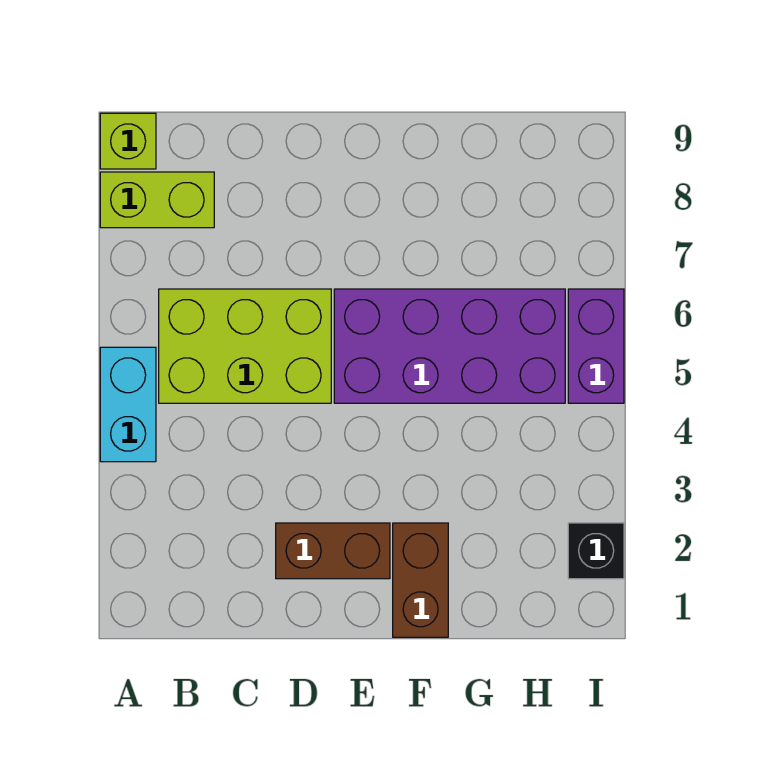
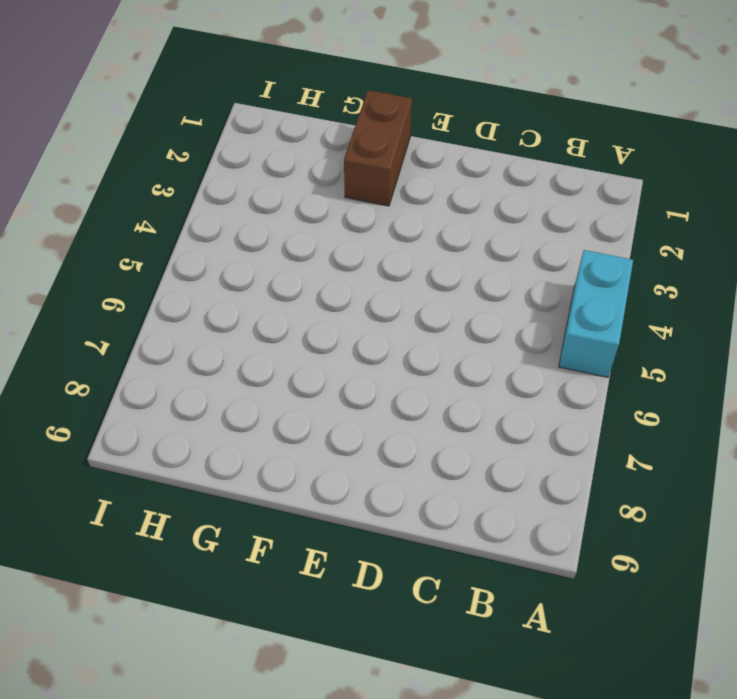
none -> lime brick A8:B8 level 1
none -> lime brick A9 level 1

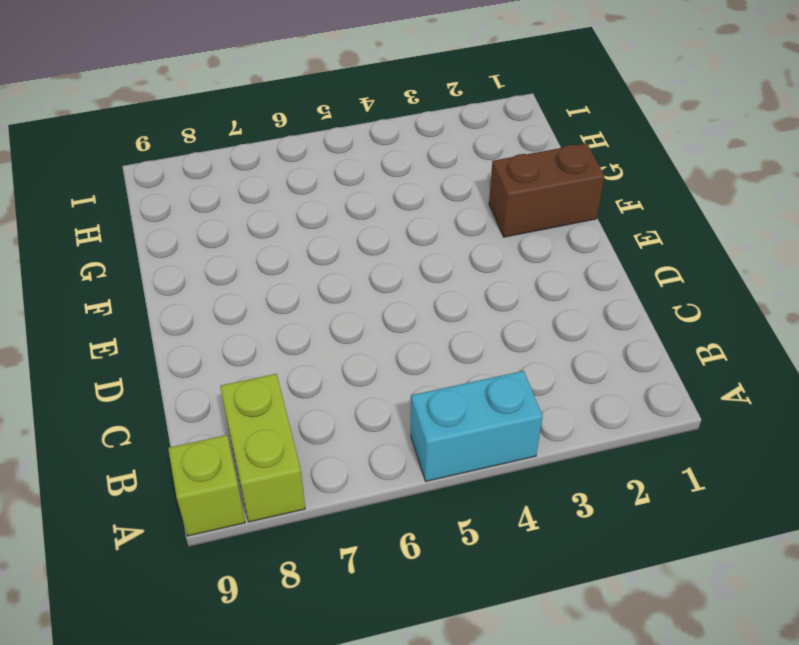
none -> lime brick B5:D6 level 1
none -> brown brick D2:E2 level 1

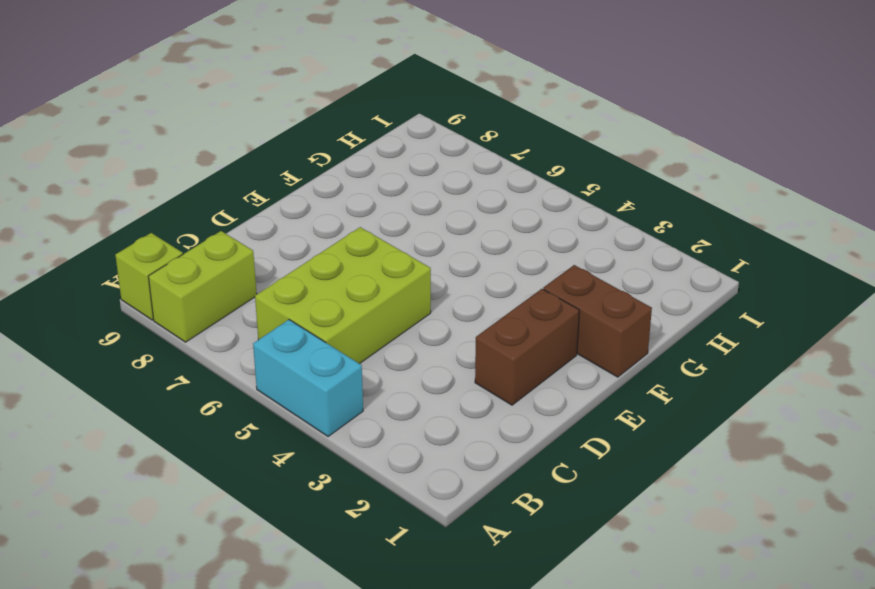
none -> purple brick E5:H6 level 1
none -> black brick I2 level 1

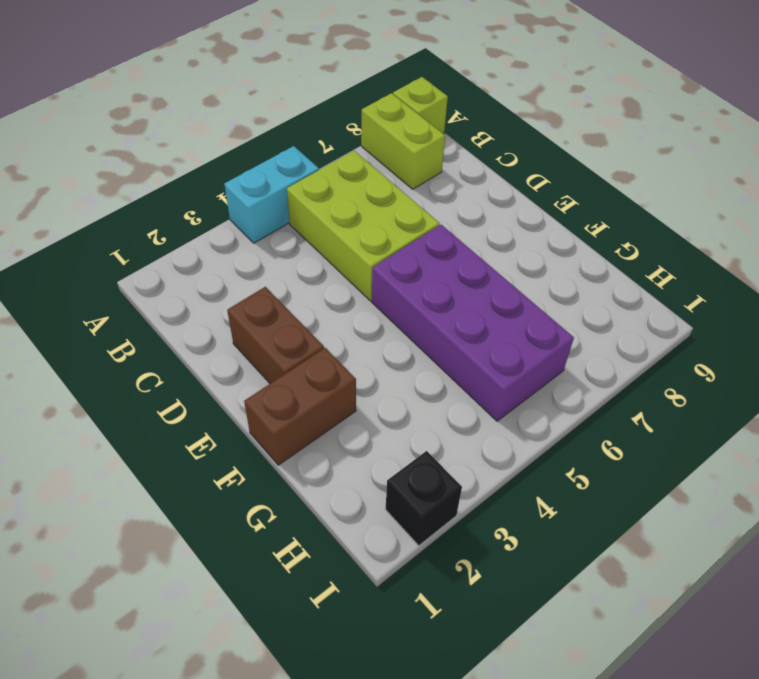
none -> purple brick I5:I6 level 1

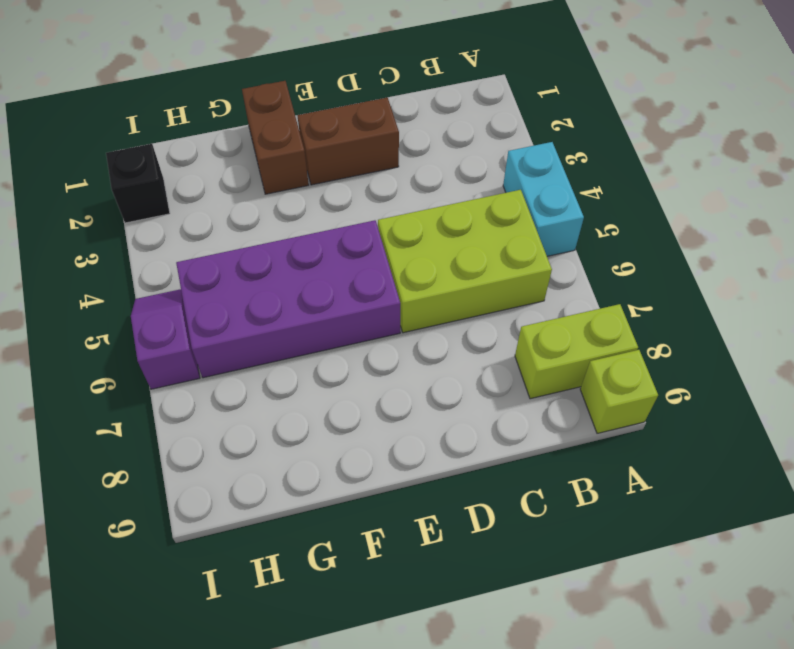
purple slope I5:I6 level 1 top 6 -> purple brick I5:I6 level 1

